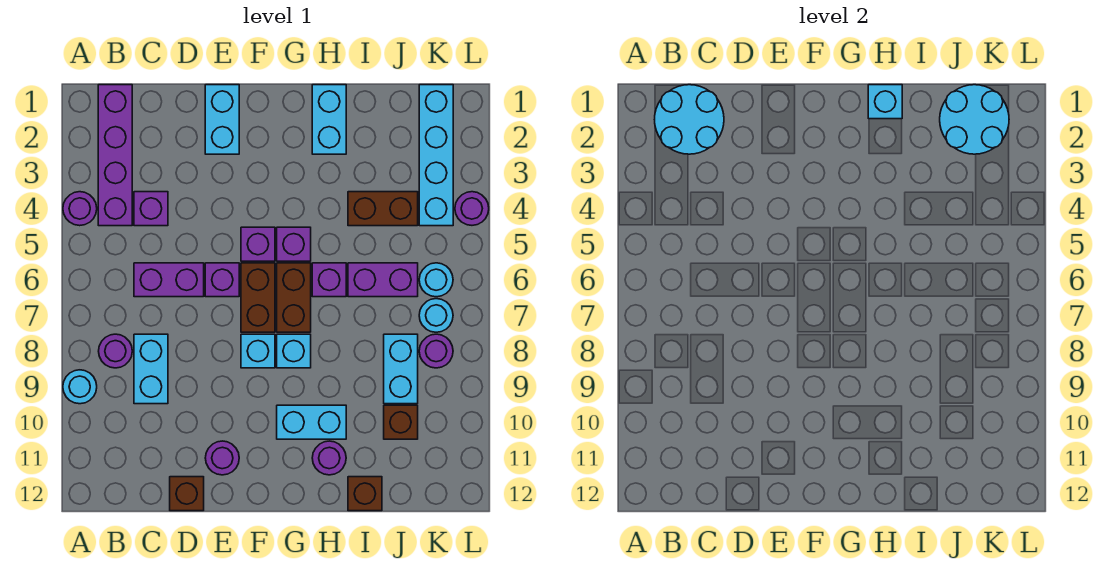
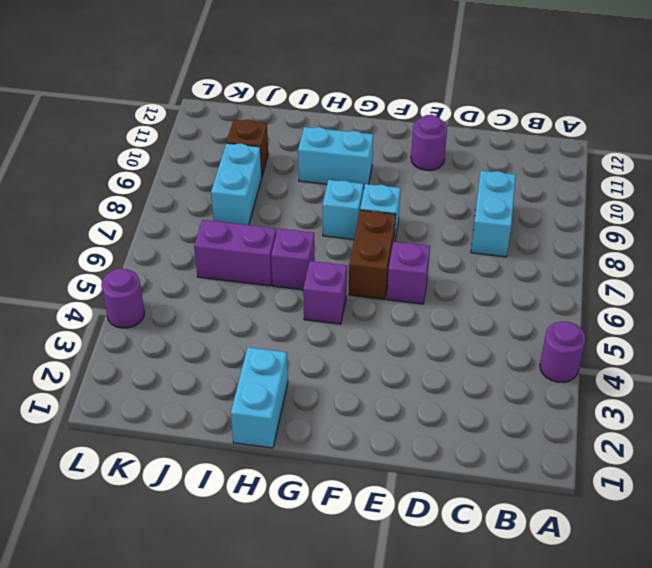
none -> cyan round brick A9 level 1
none -> purple brick B1:B4 level 1
none -> purple round brick B8 level 1
none -> purple brick C4 level 1

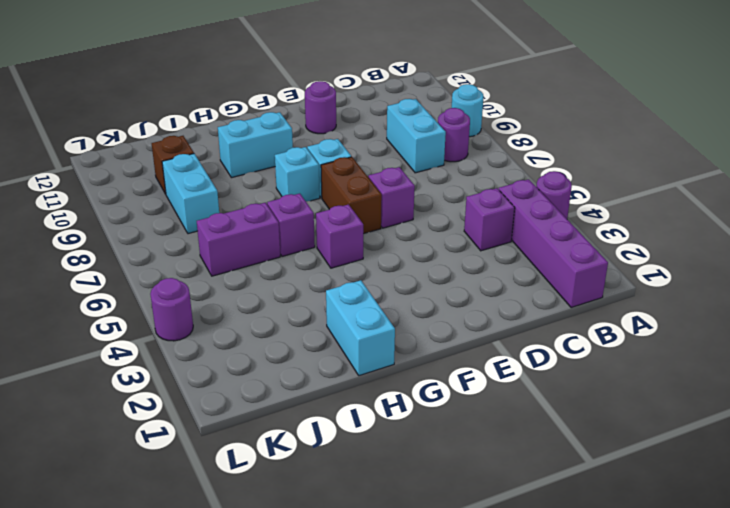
none -> purple brick C6:D6 level 1
none -> brown brick D12 level 1
none -> cyan brick E1:E2 level 1
none -> purple brick F5 level 1

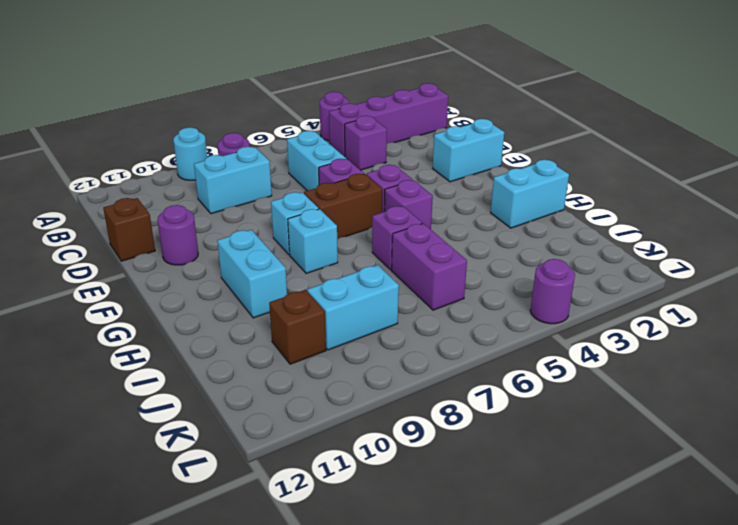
cyan brick C6:D6 level 1 -> purple brick C6:D6 level 1
none -> brown brick G6:G7 level 1
none -> purple round brick H11 level 1
none -> brown brick I4:J4 level 1
none -> brown brick I12 level 1

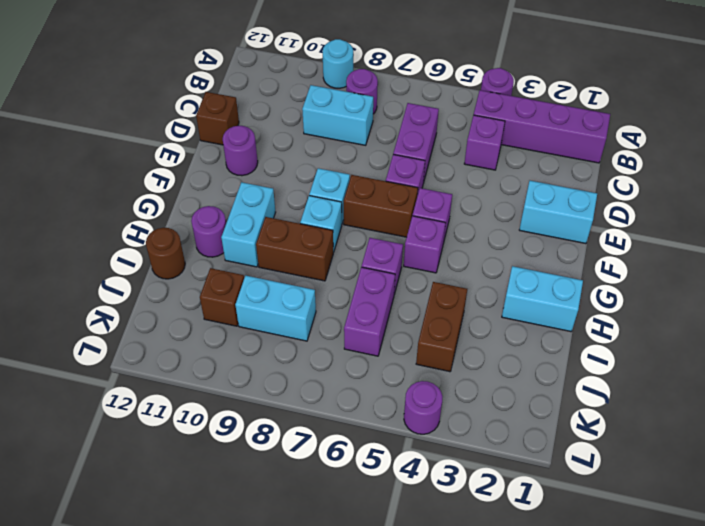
brown brick H8:H9 level 1 -> brown brick G6:G7 level 1
brown round brick I12 level 1 -> brown brick I12 level 1
none -> cyan brick K1:K4 level 1
none -> cyan round brick K6 level 1
none -> cyan round brick K7 level 1
none -> purple round brick K8 level 1

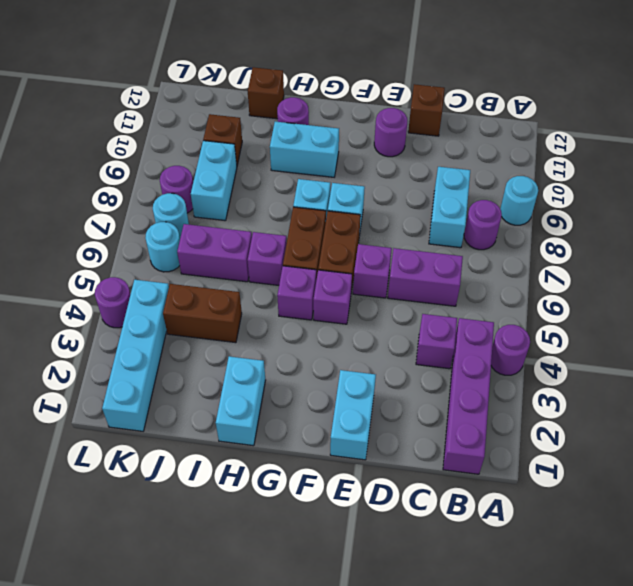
none -> cyan round brick B1:C2 level 2
none -> cyan brick H1 level 2
none -> cyan round brick J1:K2 level 2

